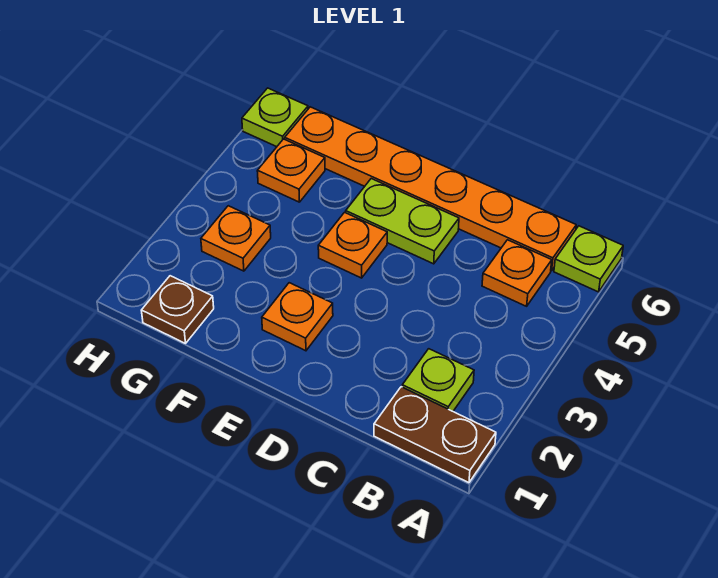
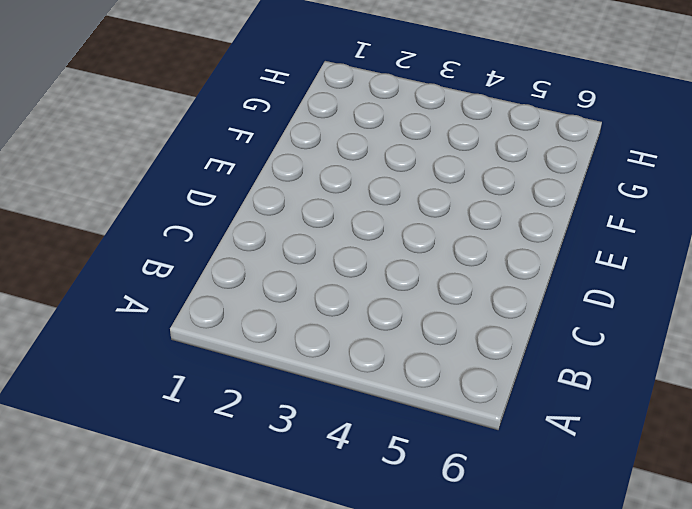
none -> brown plate A1:B1 level 1
none -> lime plate A6 level 1
none -> lime plate B2 level 1

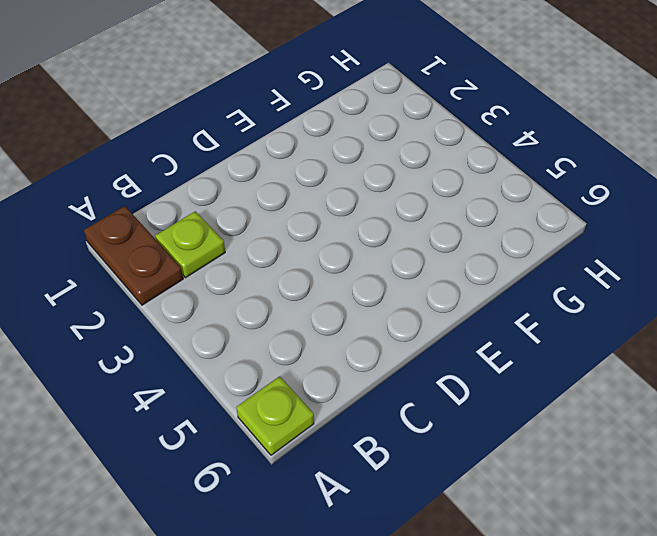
brown plate A1:A2 level 1 -> brown plate A1:B1 level 1
none -> orange plate B5 level 1
none -> orange plate B6:G6 level 1
none -> lime plate D5:E5 level 1

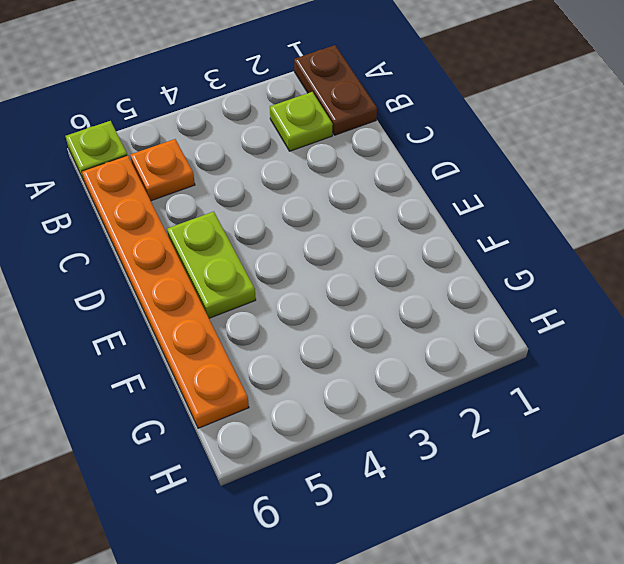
none -> orange plate E2 level 1
none -> orange plate E4 level 1
none -> brown plate G1 level 1

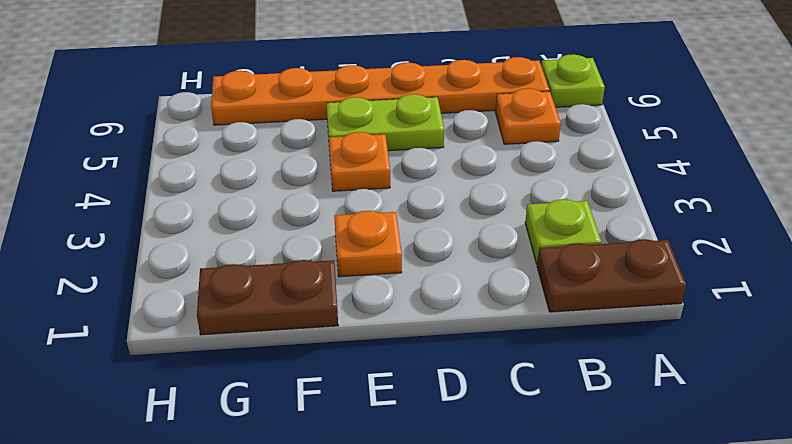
brown plate F1:G1 level 1 -> brown plate G1 level 1
none -> orange plate G3 level 1
none -> orange plate G5 level 1
none -> lime plate H6 level 1

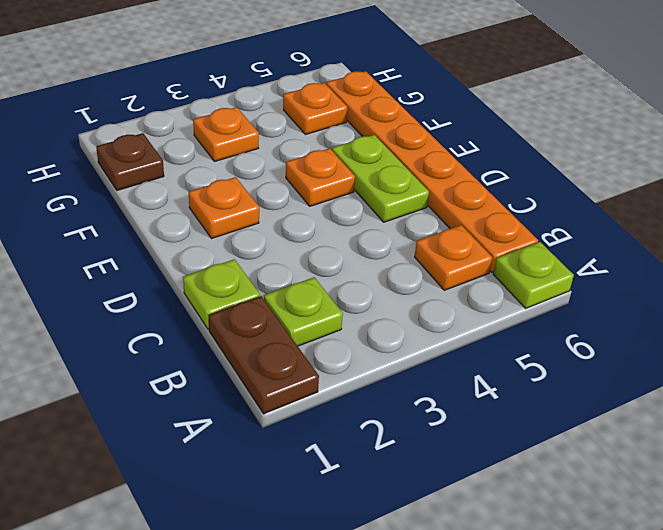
lime plate C1 level 1 -> lime plate H6 level 1

